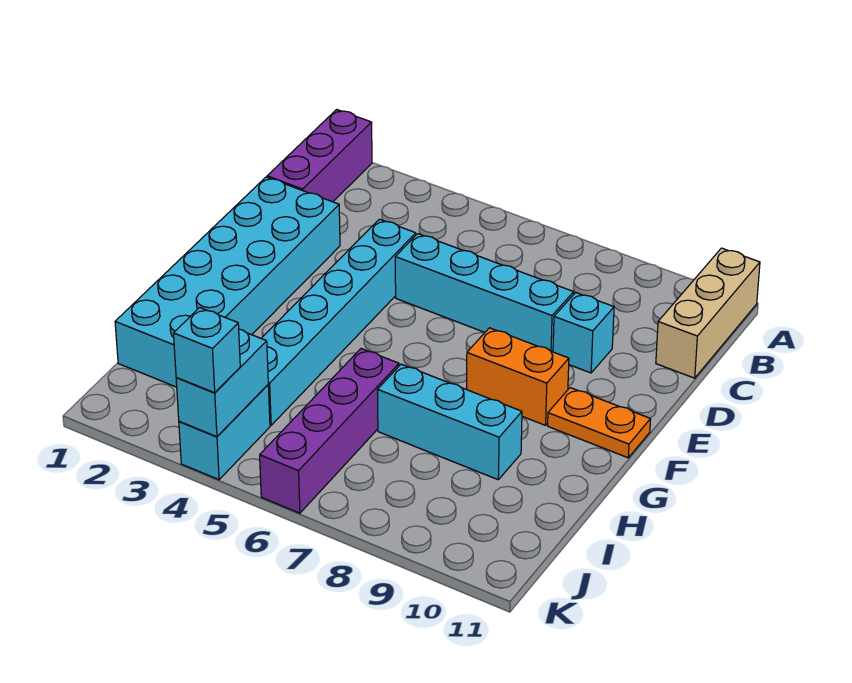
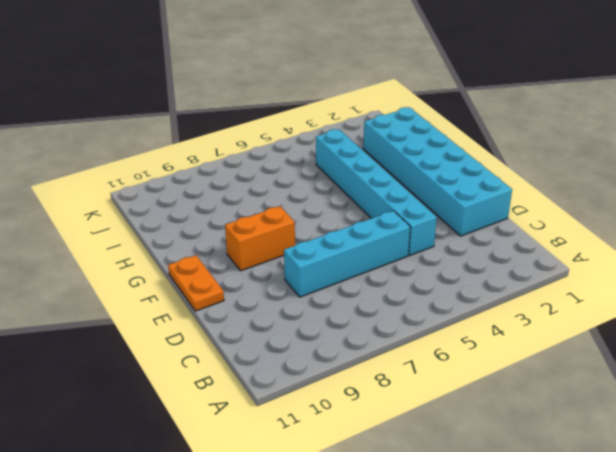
orange plate E11:F11 level 1 -> orange plate F10:F11 level 1
none -> purple brick A1:C1 level 1
none -> tan brick A11:C11 level 1
none -> cyan brick D9 level 1

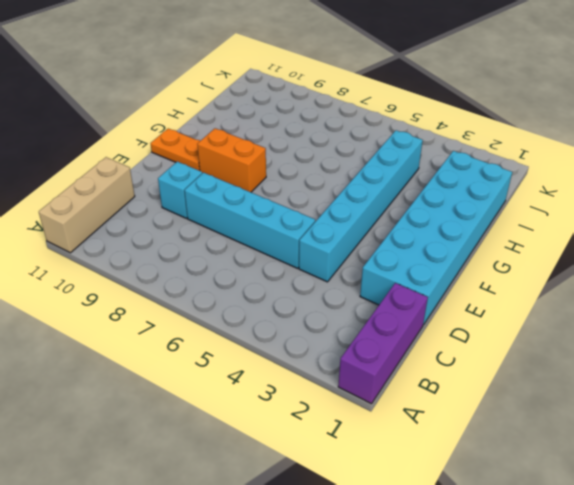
none -> purple brick H6:K6 level 1
none -> cyan brick H7:H9 level 1
none -> cyan brick J4:K4 level 1

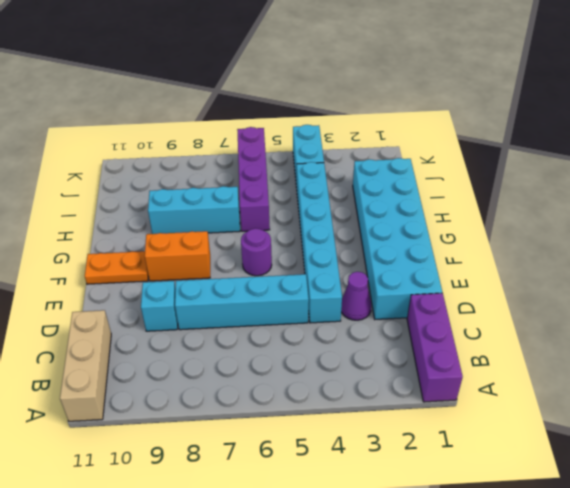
purple cone D3 level 1 -> none
purple round brick F6 level 1 -> none
none -> cyan brick J4:K4 level 2
none -> cyan brick K4 level 3

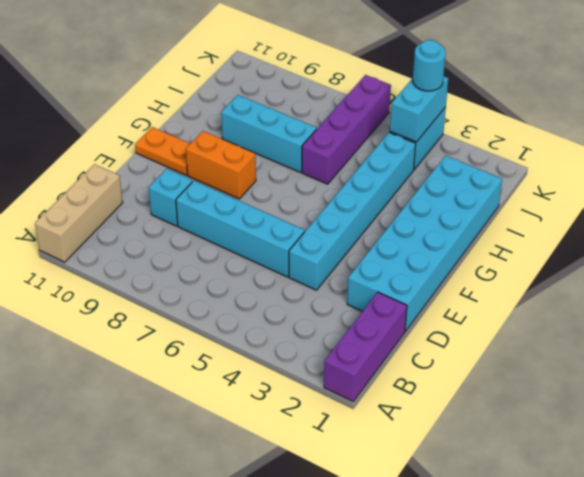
cyan round brick K4 level 3 -> cyan brick K4 level 3

